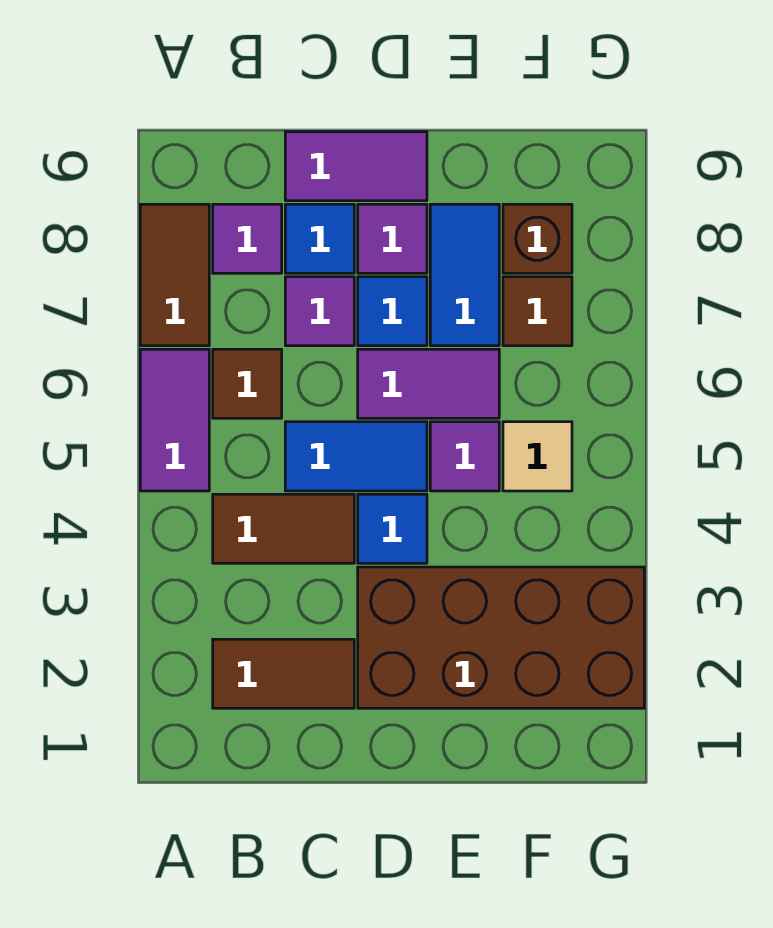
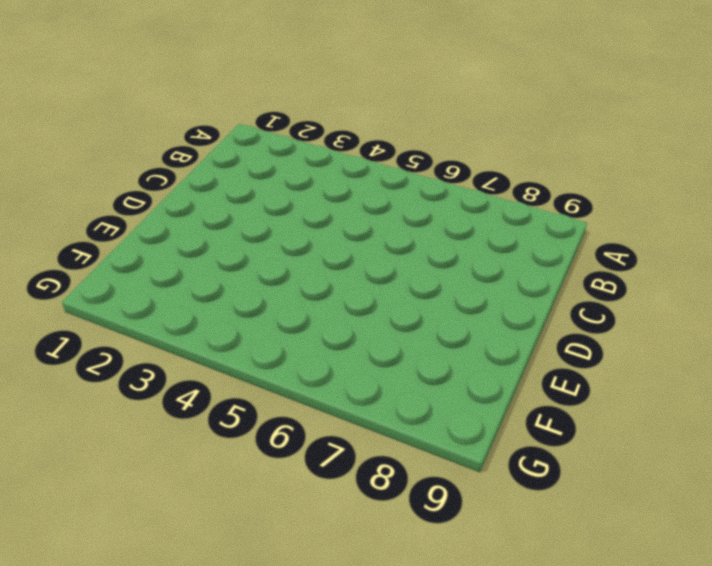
none -> purple tile A5:A6 level 1
none -> brown tile A7:A8 level 1
none -> brown tile B2:C2 level 1

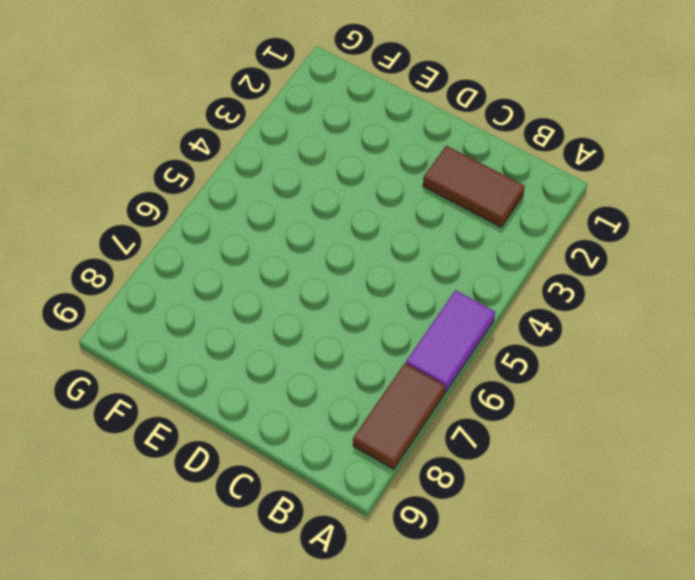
none -> brown tile B4:C4 level 1
none -> brown tile B6 level 1
none -> purple tile B8 level 1

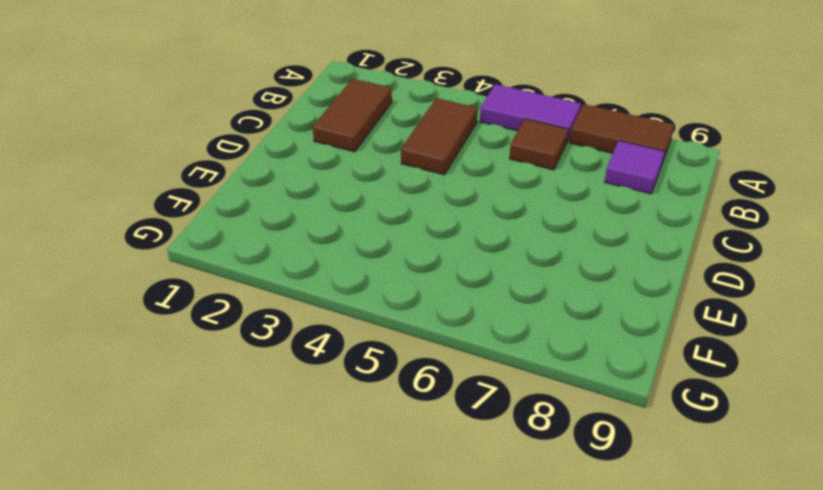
none -> blue tile C5:D5 level 1
none -> purple tile C7 level 1
none -> blue tile C8 level 1

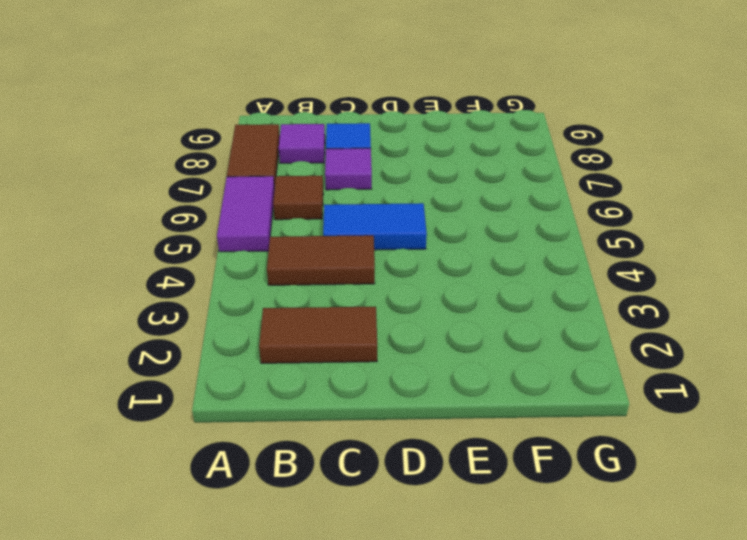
none -> purple tile C9:D9 level 1
none -> brown brick D2:G3 level 1
none -> blue tile D4 level 1

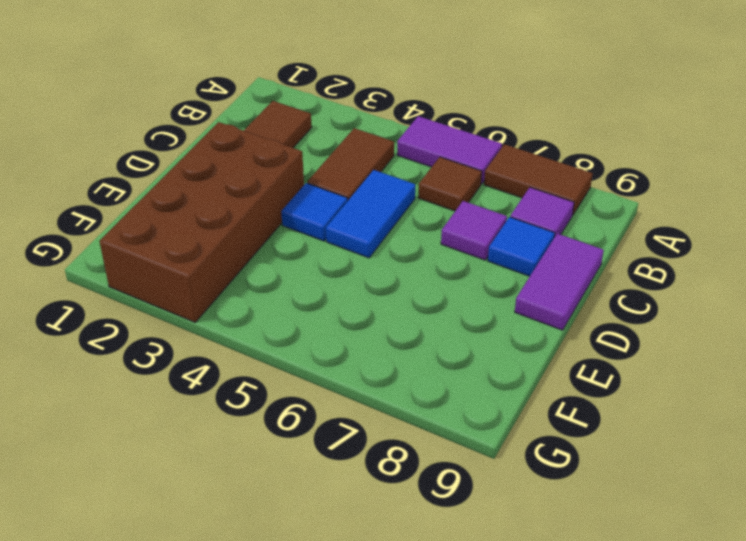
none -> purple tile D6:E6 level 1
none -> blue tile D7 level 1
none -> purple tile D8 level 1

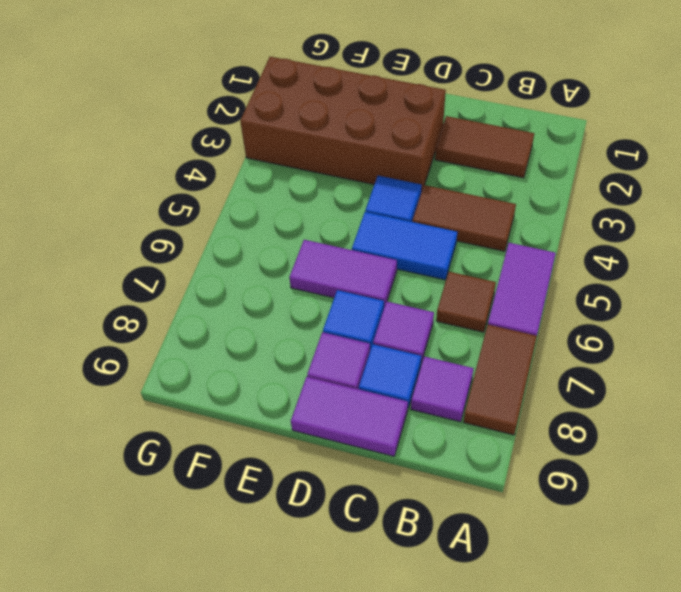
none -> purple tile E5 level 1
none -> blue tile E7:E8 level 1
none -> tan tile F5 level 1

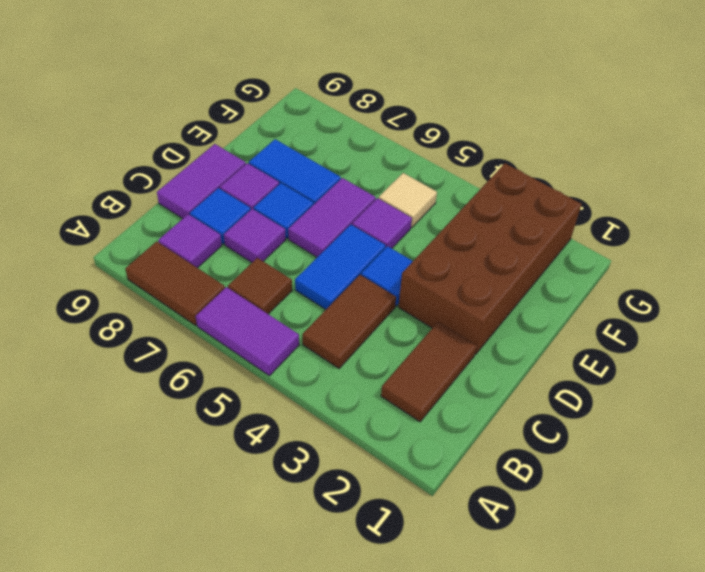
none -> brown tile F7 level 1
none -> brown brick F8 level 1

